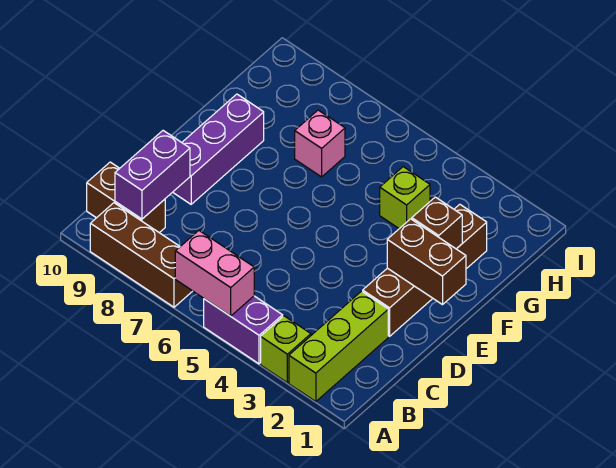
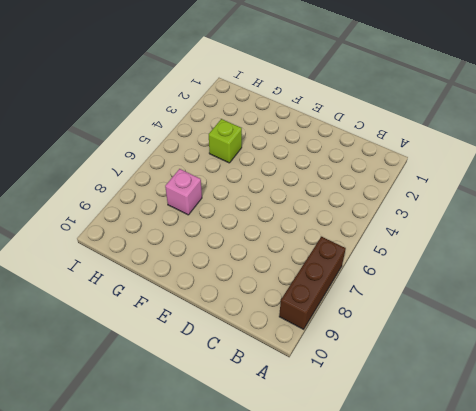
none -> lime brick A2:C2 level 1
none -> lime brick A3 level 1
none -> purple brick A4:A5 level 1

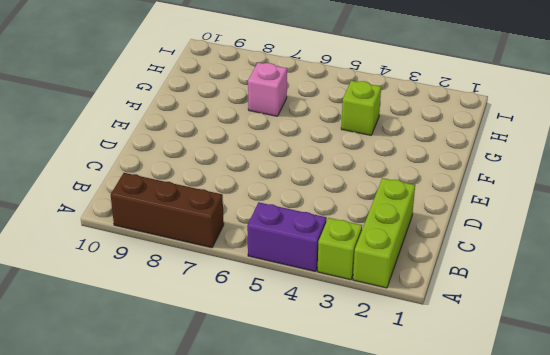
none -> brown brick B9:B10 level 1
none -> brown brick D2:G2 level 1
none -> purple brick D9:F9 level 1

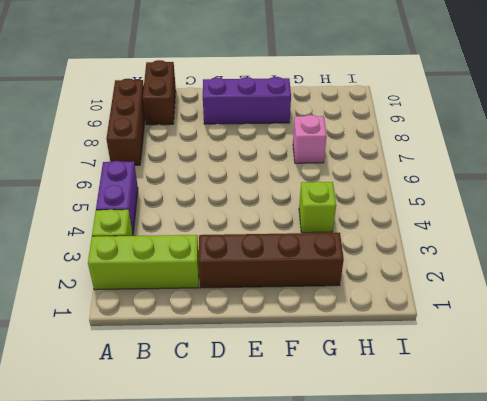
none -> pink brick A5:A6 level 2
none -> purple brick B9:C9 level 2
none -> brown brick E1:E2 level 2

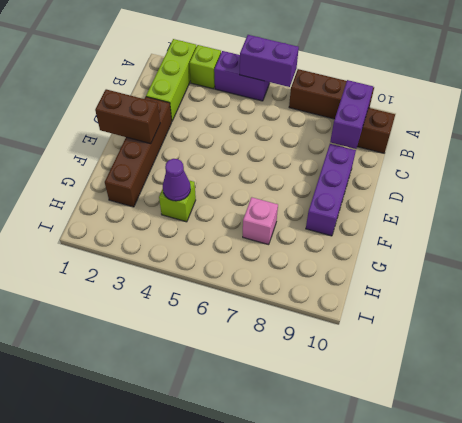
purple brick A5:A6 level 2 -> pink brick A5:A6 level 2
purple cone G4 level 2 -> none
none -> brown brick F2 level 2

